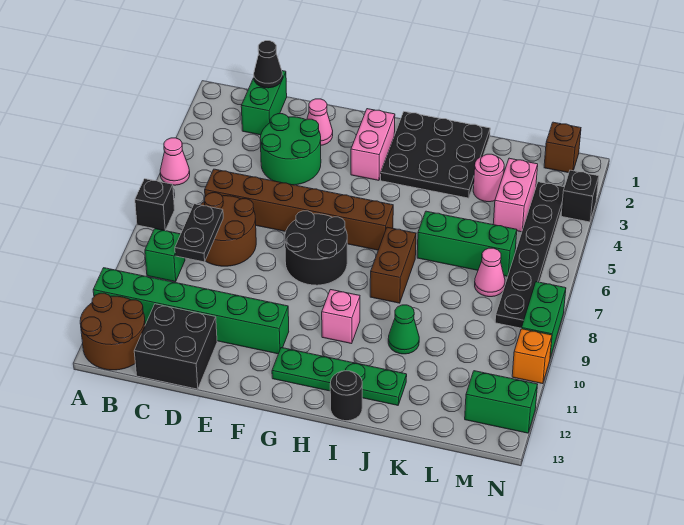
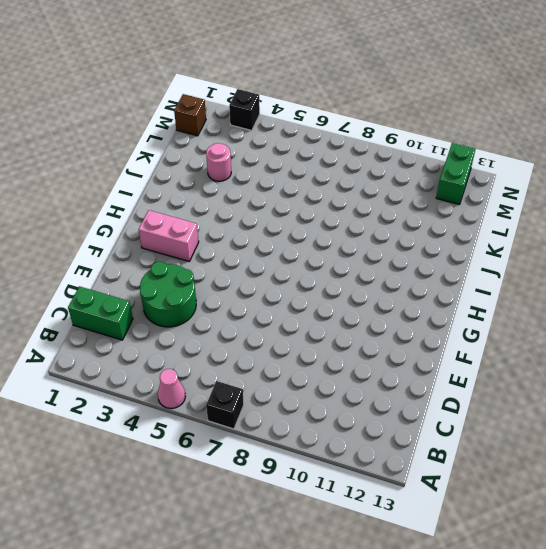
none -> green brick A11:F11 level 1
none -> brown round brick A12:B13 level 1
none -> green brick B9 level 1
none -> brown brick C6:H6 level 1

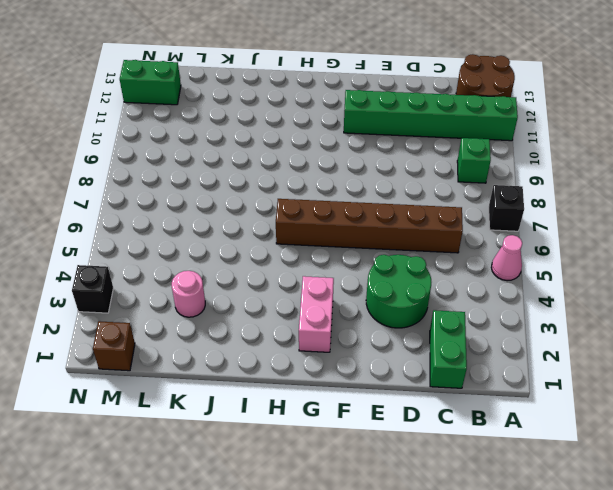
none -> brown round brick C7:D8 level 1
none -> black brick C12:D13 level 1
none -> pink cone E2 level 1
none -> black round brick F7:G8 level 1

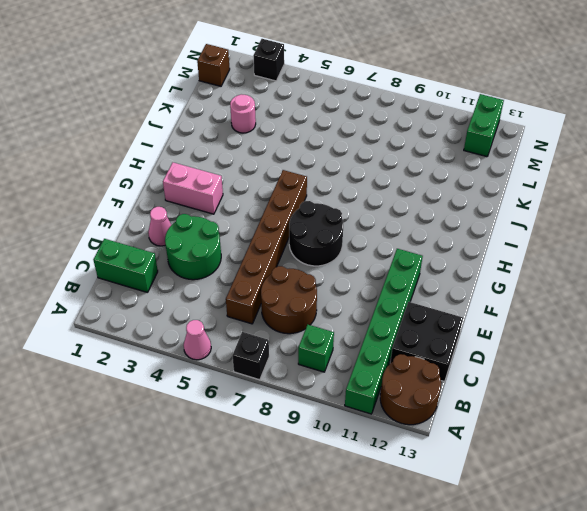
none -> green plate G12:J12 level 1
none -> black plate H1:J3 level 1
none -> pink brick H10 level 1
none -> brown brick I7:I8 level 1

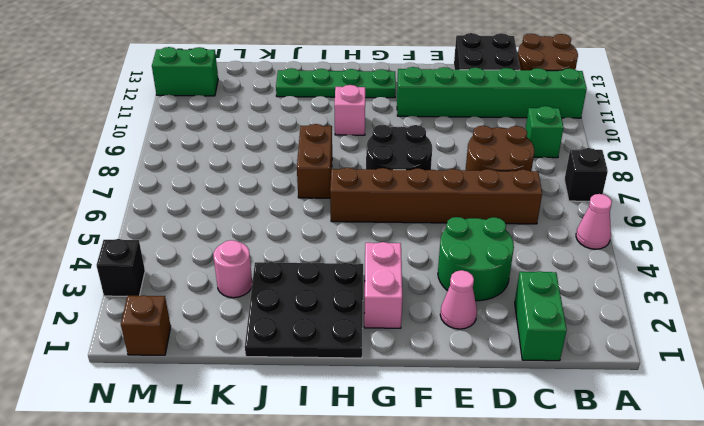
none -> black round brick I13 level 1
none -> green brick J6:L6 level 1
none -> green cone J10 level 1
none -> pink brick L3:L4 level 1

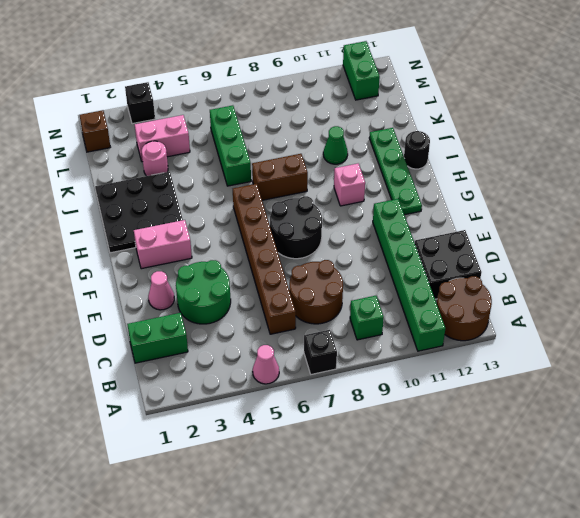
none -> pink cone L7 level 1
none -> black plate M3:M8 level 1
none -> green brick N8:N9 level 1
none -> orange brick N10 level 1

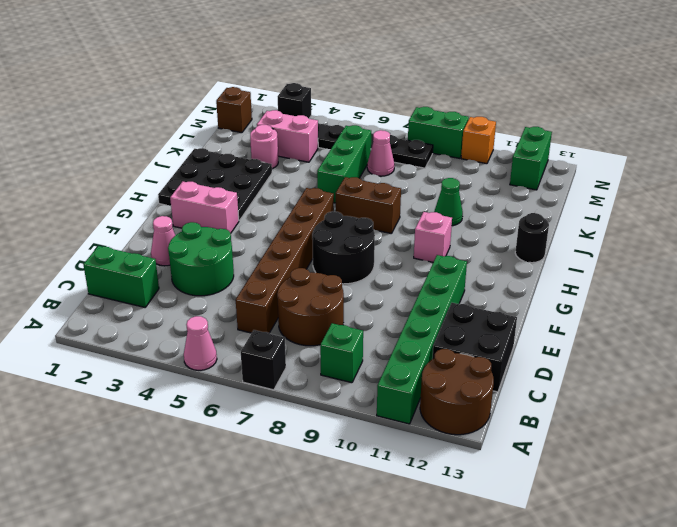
none -> green plate G12:J12 level 1
none -> black cone C1 level 2
none -> black plate C8:C9 level 2

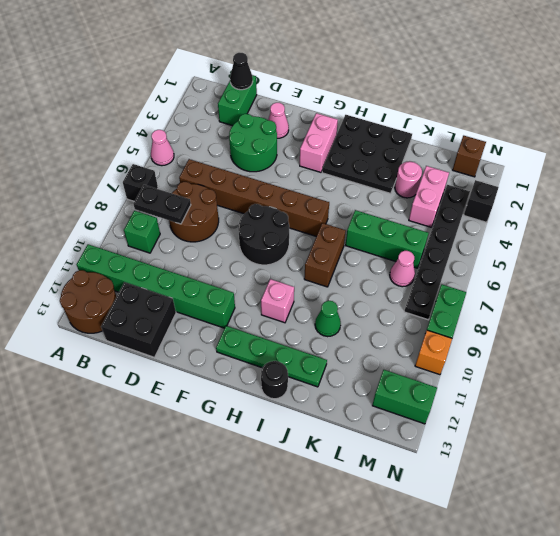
black plate B8:C8 level 2 -> black plate C8:C9 level 2

